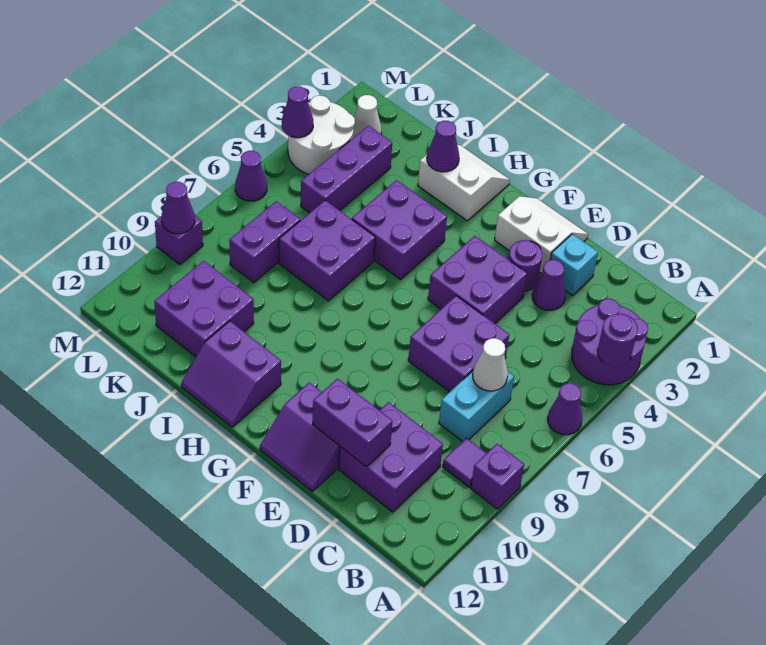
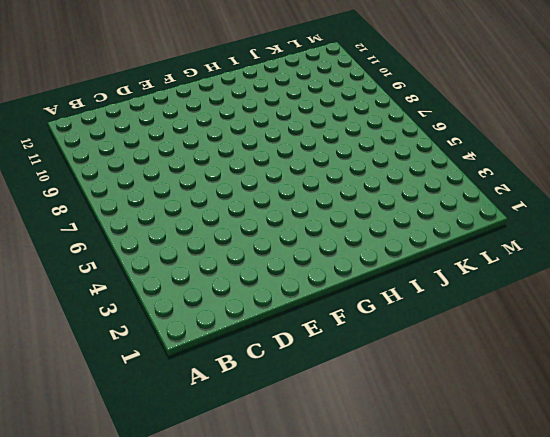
none -> purple round brick A3:B4 level 1
none -> purple cone A6 level 1
none -> purple brick A9 level 1
none -> purple tile B9 level 1

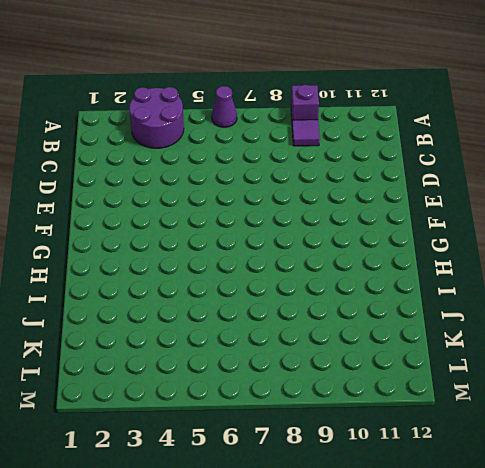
none -> cyan brick C7:C8 level 1
none -> purple brick C10:D11 level 1
none -> cyan brick D2 level 1
none -> purple cone D3 level 1

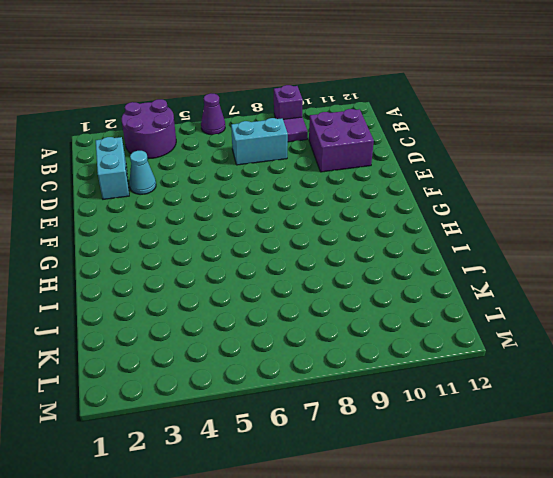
cyan brick C2:D2 level 1 -> cyan brick D2 level 1
cyan cone D3 level 1 -> purple cone D3 level 1
none -> purple brick D6:E7 level 1
none -> white slope E1:F2 level 1 top 2
none -> purple round brick E3 level 1
none -> purple brick E4:F5 level 1

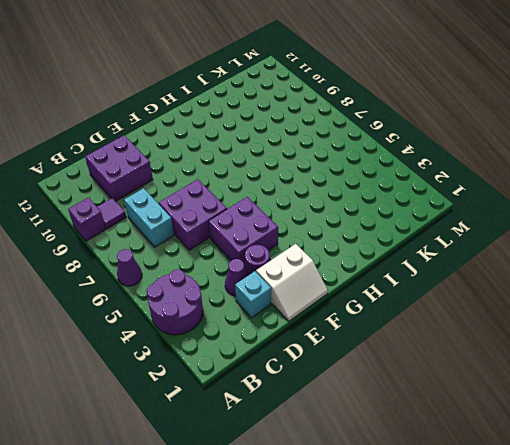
none -> purple slope E11:F12 level 1 top 11
none -> white slope H1:I2 level 1 top 2
none -> purple brick H4:I5 level 1
none -> purple slope H11:I12 level 1 top 11

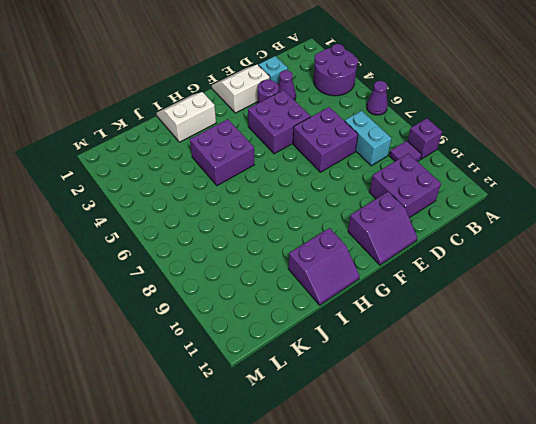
none -> purple brick I6:J7 level 1
none -> purple brick J10:K11 level 1
none -> purple brick K3:K5 level 1
none -> purple brick K7:K8 level 1

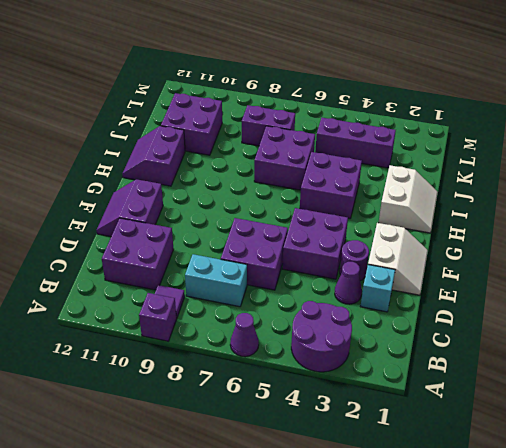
none -> white cone L2 level 1
none -> white round brick L3:M4 level 1
none -> purple cone M6 level 1
none -> purple brick M9 level 1

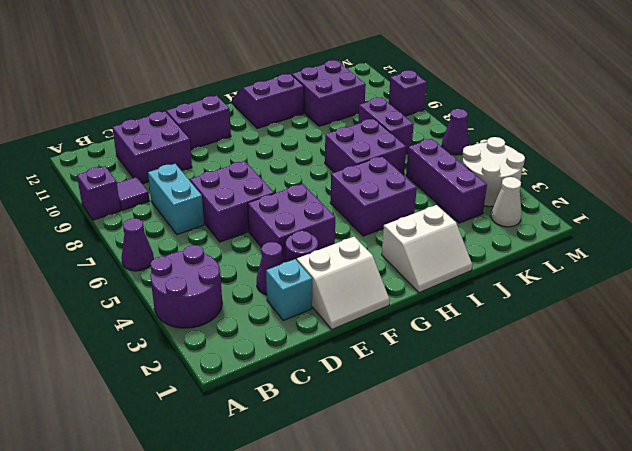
none -> purple round brick A4 level 2
none -> white cone C7 level 2
none -> purple brick D11:E11 level 2
none -> purple cone I2 level 2

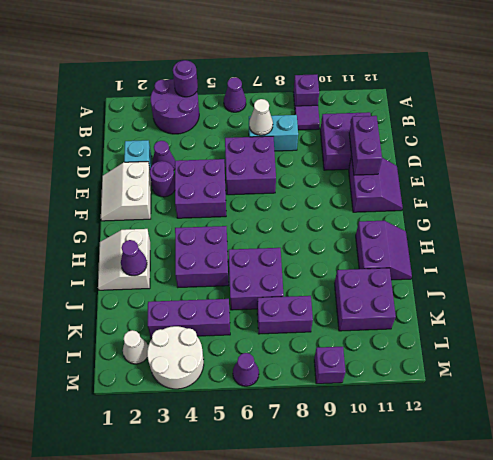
none -> purple cone M4 level 2
none -> purple cone M9 level 2

